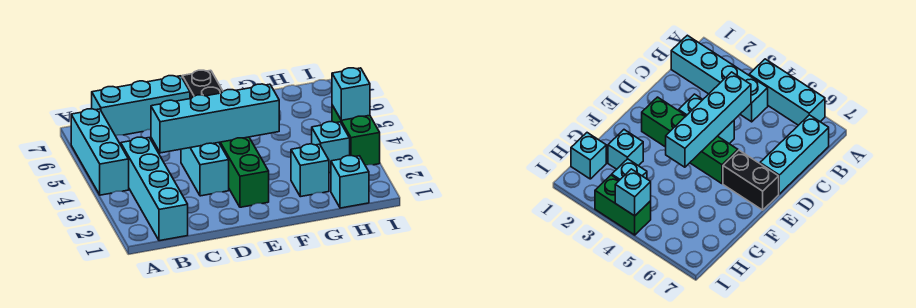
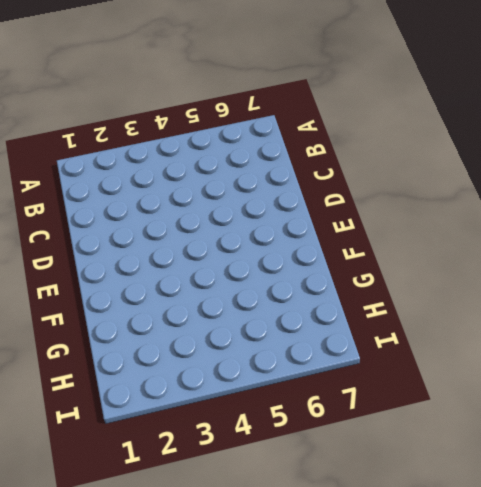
none -> cyan brick A4:A6 level 1
none -> cyan brick B1:B4 level 1
none -> cyan brick B7:D7 level 1

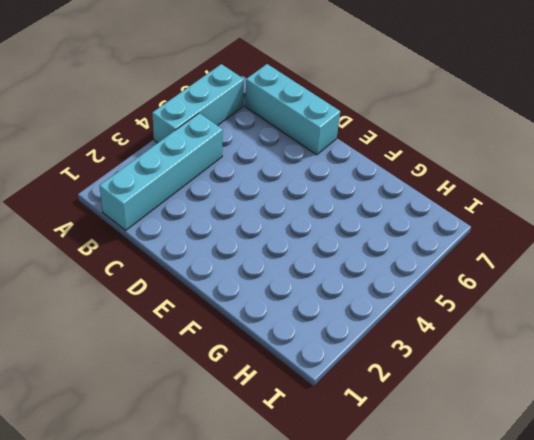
none -> cyan brick D3:D4 level 1
none -> green brick E2:E5 level 1
none -> black brick E6:E7 level 1

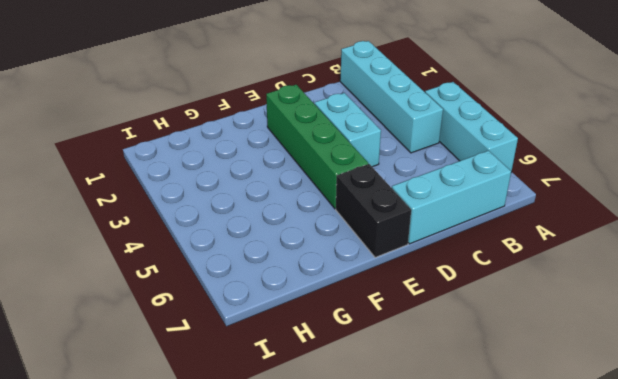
none -> cyan brick G2 level 1
none -> cyan brick H1 level 1
none -> cyan brick H3 level 1

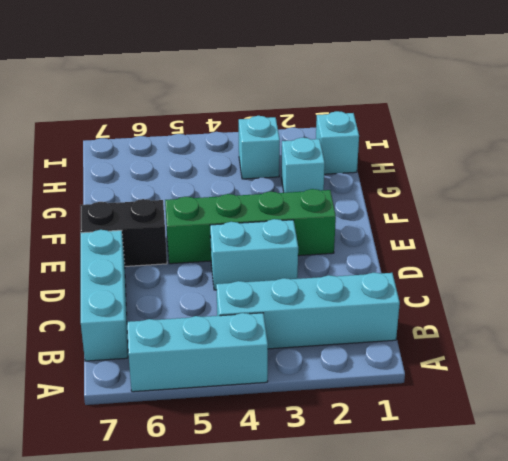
none -> green brick I3:I4 level 1
none -> cyan brick C4:F4 level 2
none -> cyan brick I4 level 2

